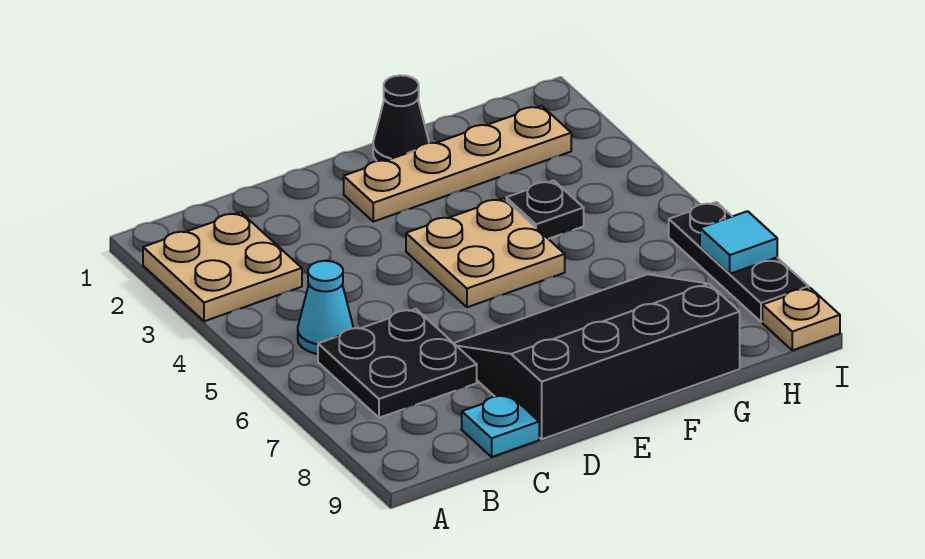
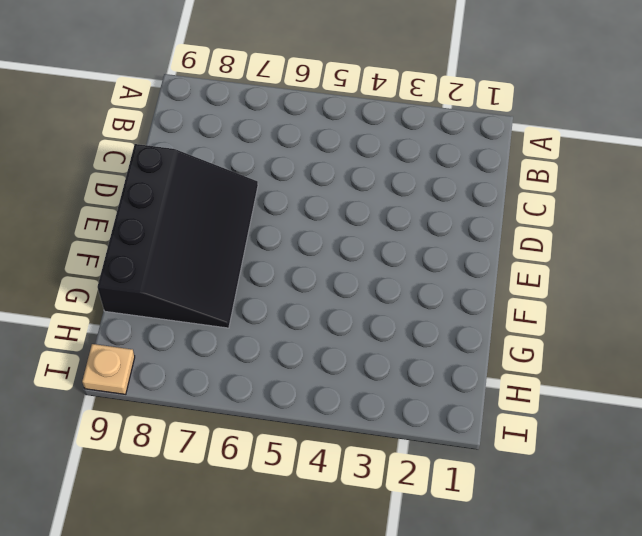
none -> tan plate A2:B3 level 1
none -> cyan cone B5 level 1
none -> black plate B6:C7 level 1

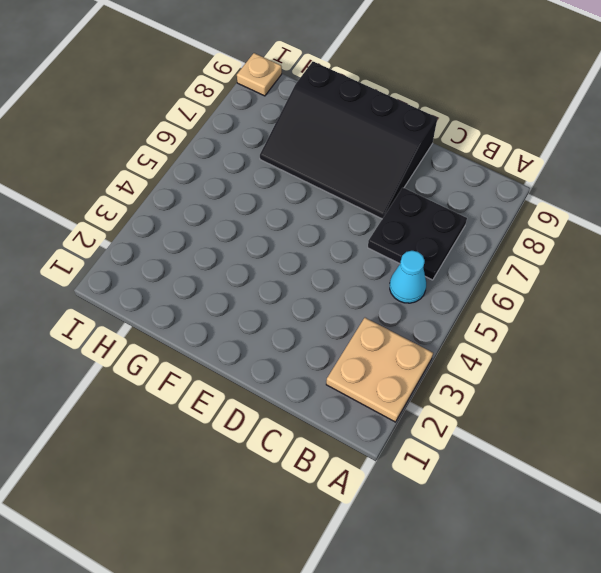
none -> cyan plate C9 level 1
none -> tan plate E2:H2 level 1
none -> tan plate E4:F5 level 1

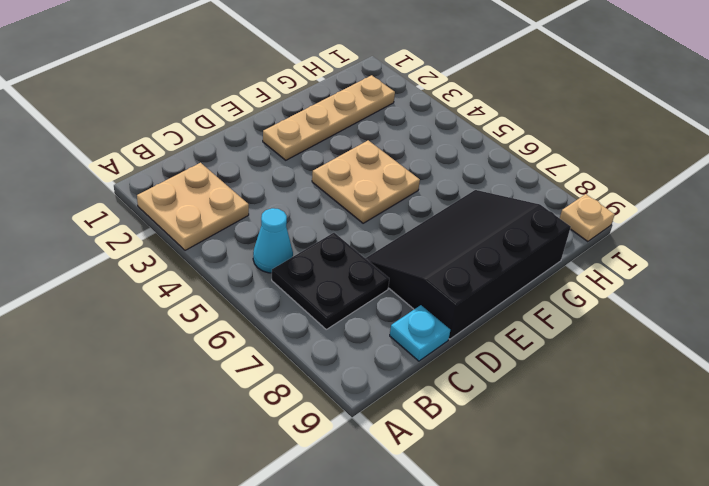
none -> black cone F1 level 1
none -> black plate G4 level 1
none -> black plate I6:I8 level 1

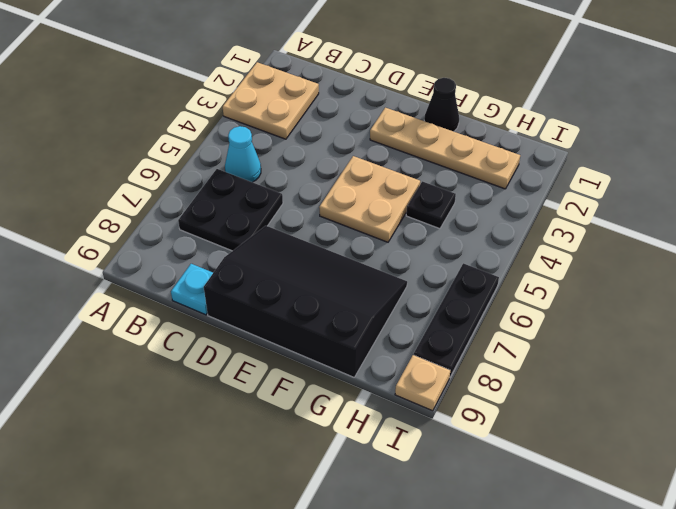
none -> cyan tile I7 level 2

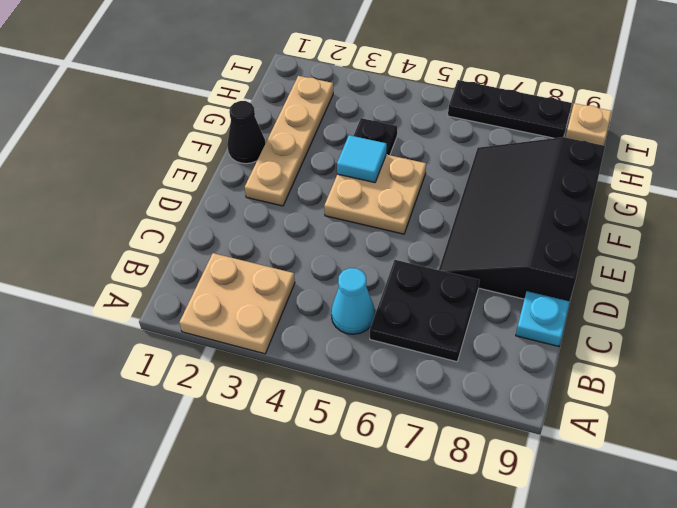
cyan tile F4 level 2 -> cyan tile I7 level 2

